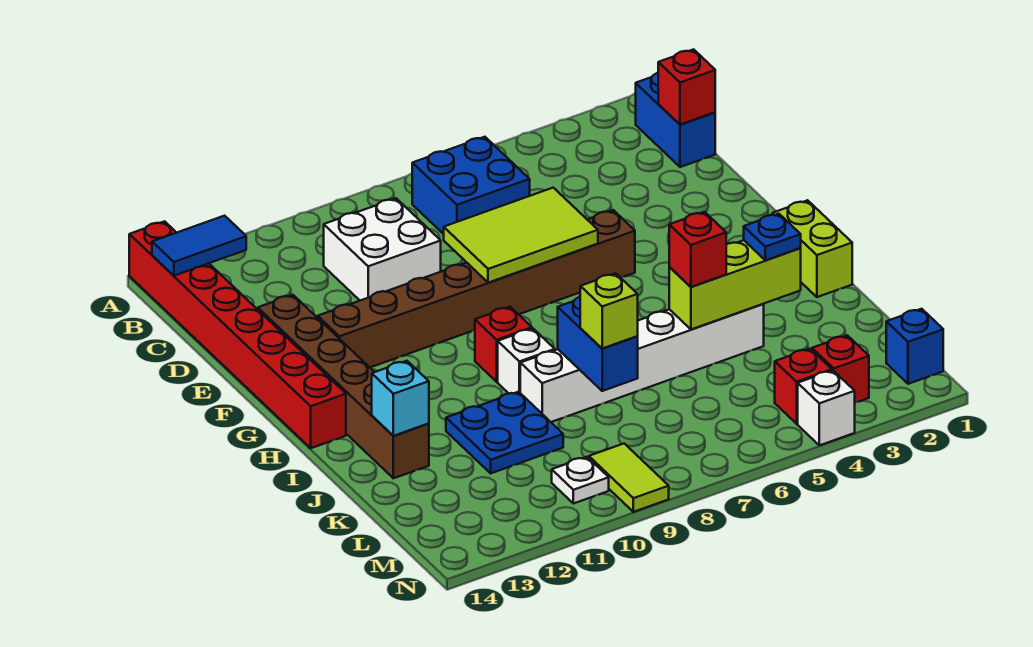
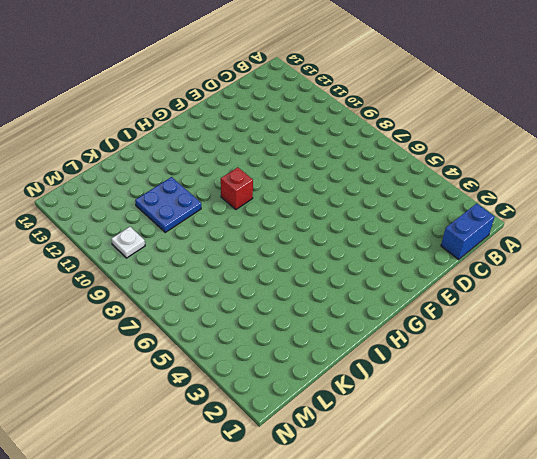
none -> red brick A14:H14 level 1
none -> blue brick B6:C7 level 1
none -> white brick C9:D10 level 1

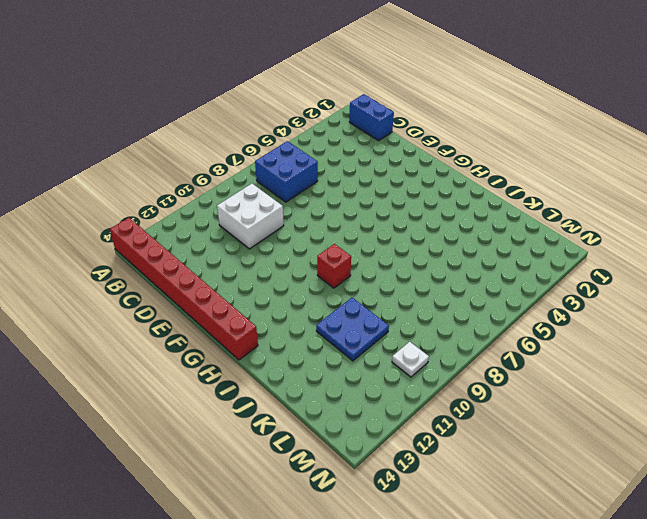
none -> brown brick E13:J13 level 1
none -> brown brick F5:F12 level 1
none -> lime brick H1:I1 level 1

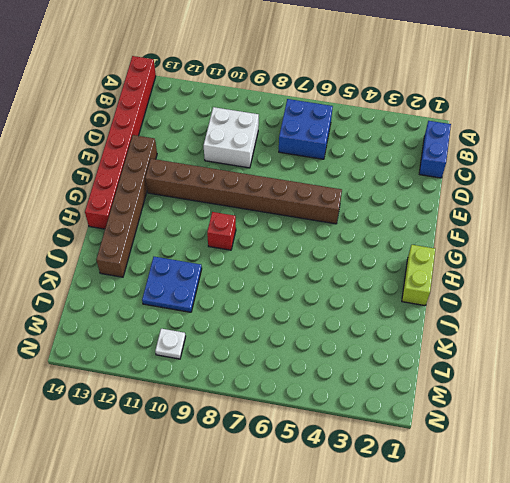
none -> white brick I9 level 1
none -> white brick J4:J9 level 1
none -> blue brick M1 level 1

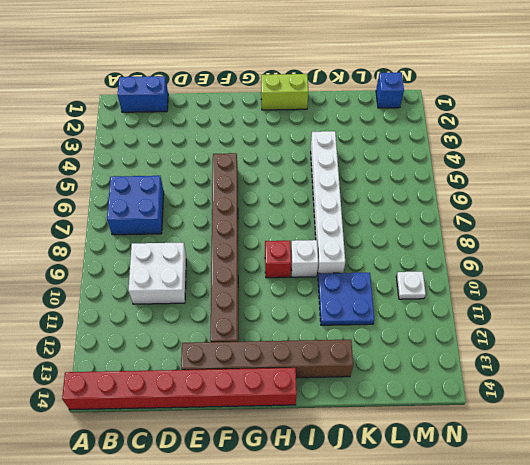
none -> red brick M3 level 1
none -> red brick M4 level 1
none -> lime tile M9:N9 level 1

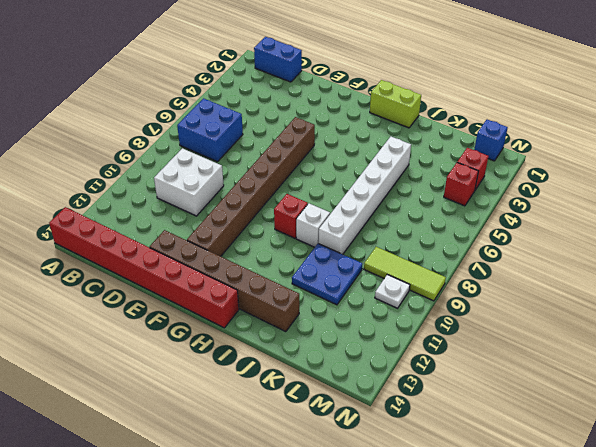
lime tile L9:N9 level 1 -> lime tile M9:N9 level 1
none -> white brick N4 level 1
none -> blue tile B13:B14 level 2
none -> red brick C1 level 2

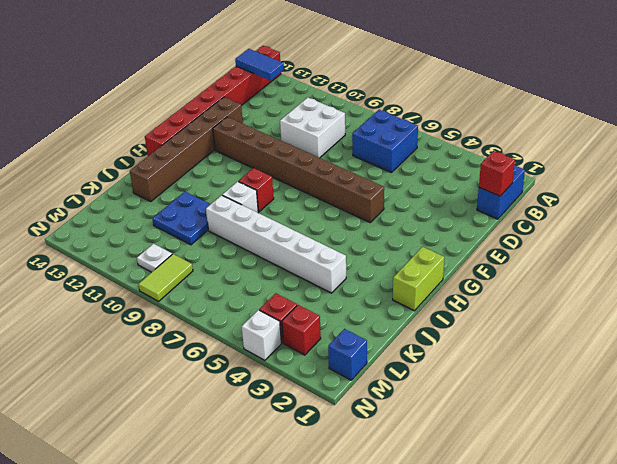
none -> lime tile E6:F8 level 2
none -> lime brick J3:J5 level 2
none -> blue brick J8:K8 level 2

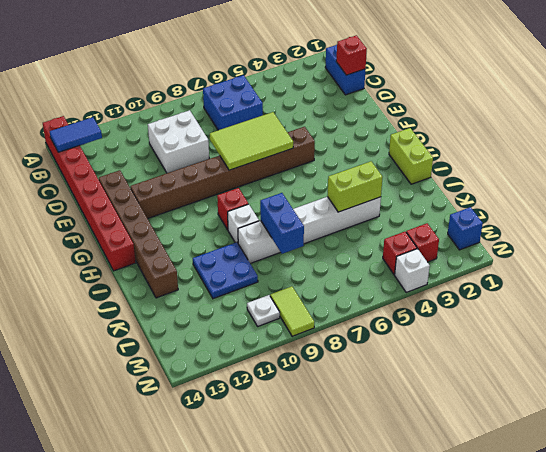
lime brick J4:J5 level 2 -> lime brick J3:J5 level 2
none -> cyan brick J13 level 2
none -> blue plate J3 level 3
none -> red brick J5 level 3

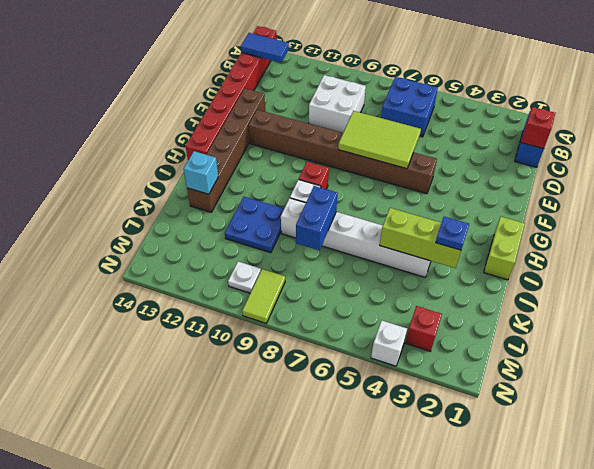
none -> blue brick M1 level 1
none -> red brick M4 level 1
none -> red brick J5 level 3

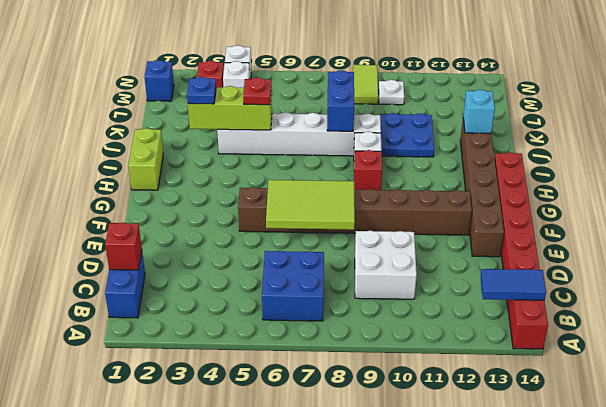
red plate J5 level 3 -> red brick J5 level 3
white brick M4 level 1 -> red brick M4 level 1
none -> lime brick K8 level 3

